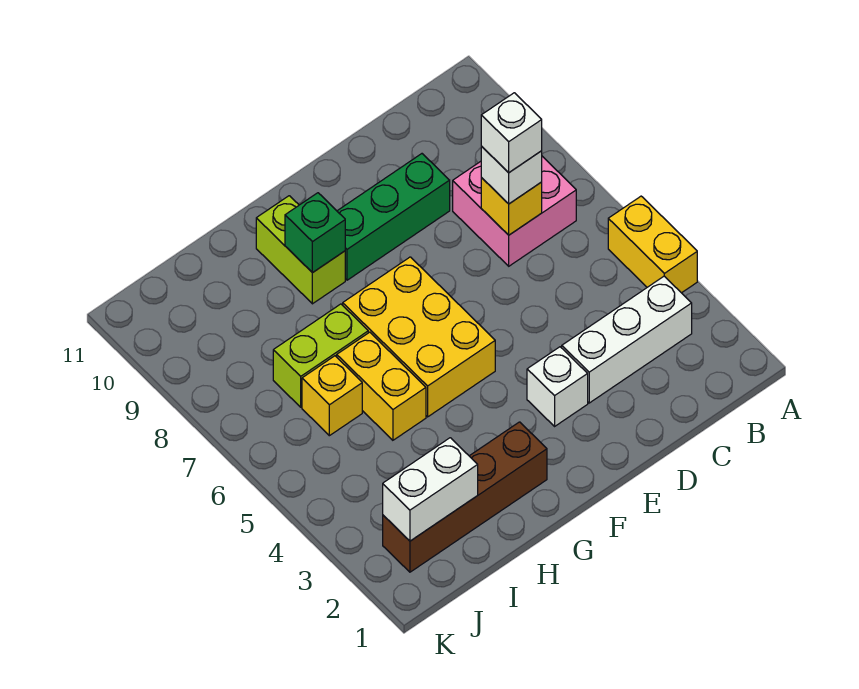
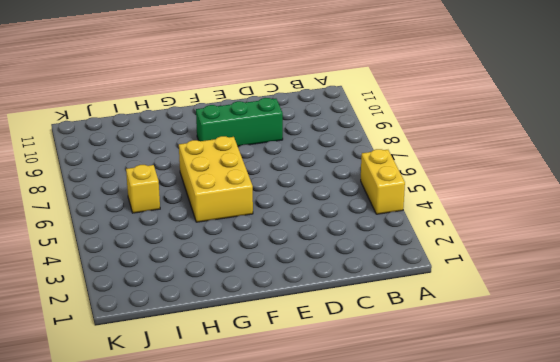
none -> white brick B3:D3 level 1
none -> pink brick B7:C8 level 1
none -> white brick E3 level 1

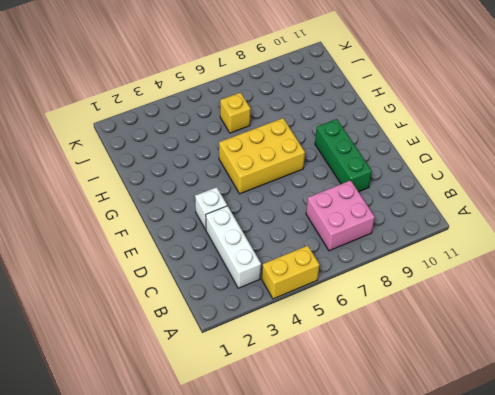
none -> brown brick G2:J2 level 1
none -> lime brick G9:G10 level 1
none -> yellow brick H5:H6 level 1

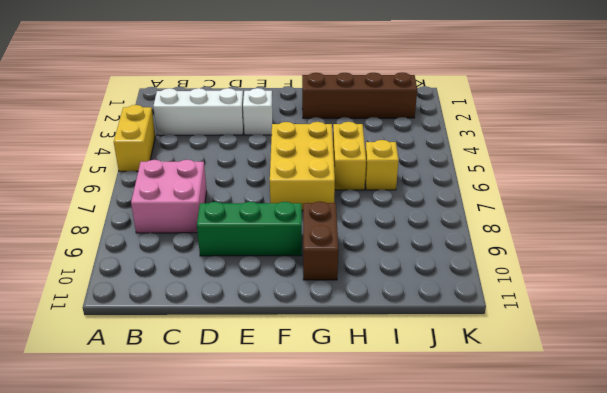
brown brick G9:G10 level 1 -> lime brick G9:G10 level 1
none -> lime brick H7:I7 level 1
none -> yellow brick C7 level 2
none -> green brick G9 level 2

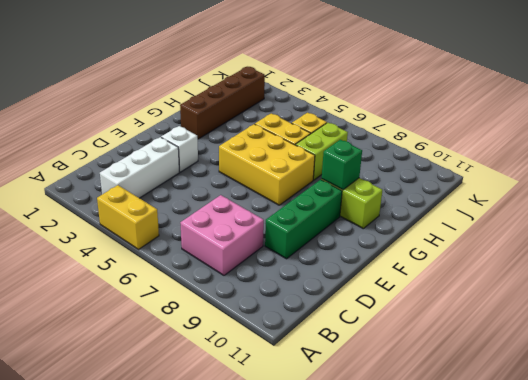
none -> yellow brick C7 level 2
none -> white brick I2:J2 level 2
none -> white brick C7 level 3

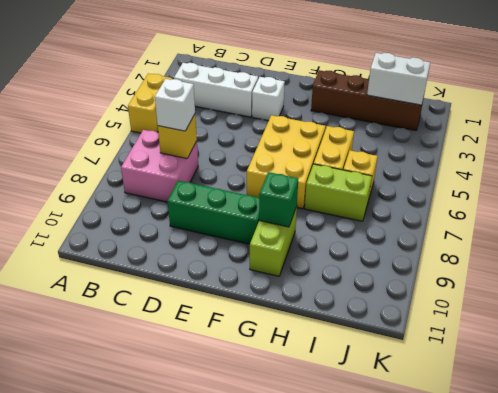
none -> white brick C7 level 4

